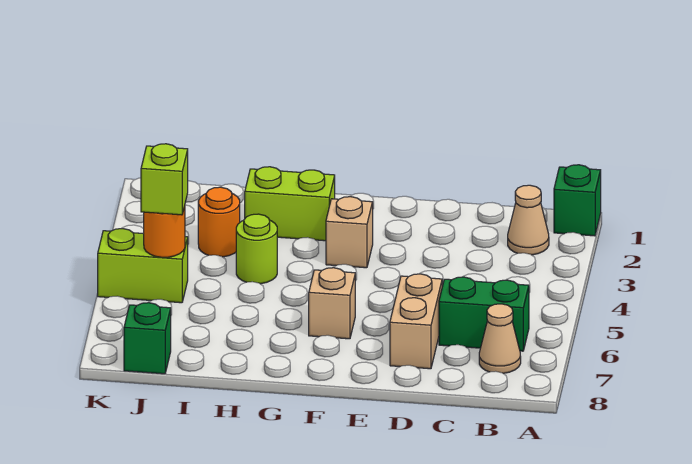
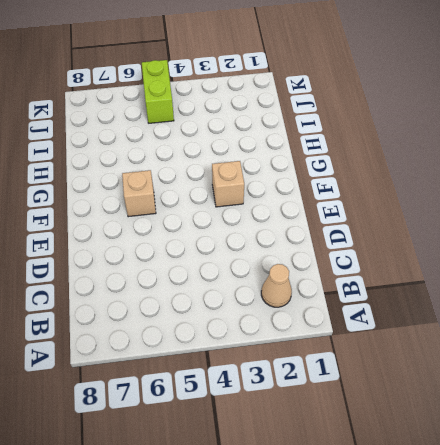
none -> green brick A1 level 1
none -> green brick B6:C6 level 1
none -> tan cone B7 level 1

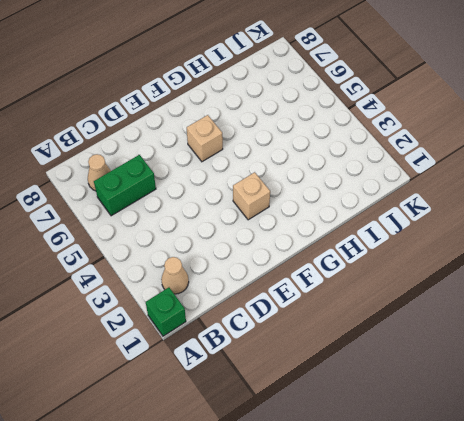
none -> tan brick D6:D7 level 1
none -> lime brick G2:H2 level 1
none -> lime round brick H4 level 1

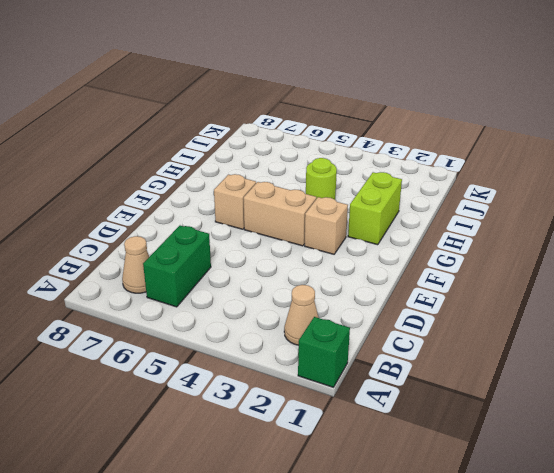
tan brick F4:F5 level 1 -> tan brick D6:D7 level 1
none -> orange round brick I3 level 1
none -> lime brick J5:K5 level 1
none -> green brick J8 level 1

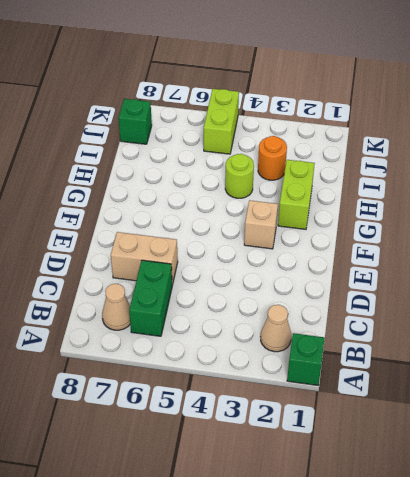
none -> tan brick F6 level 1
none -> orange round brick J5 level 2
none -> lime brick J5 level 3

